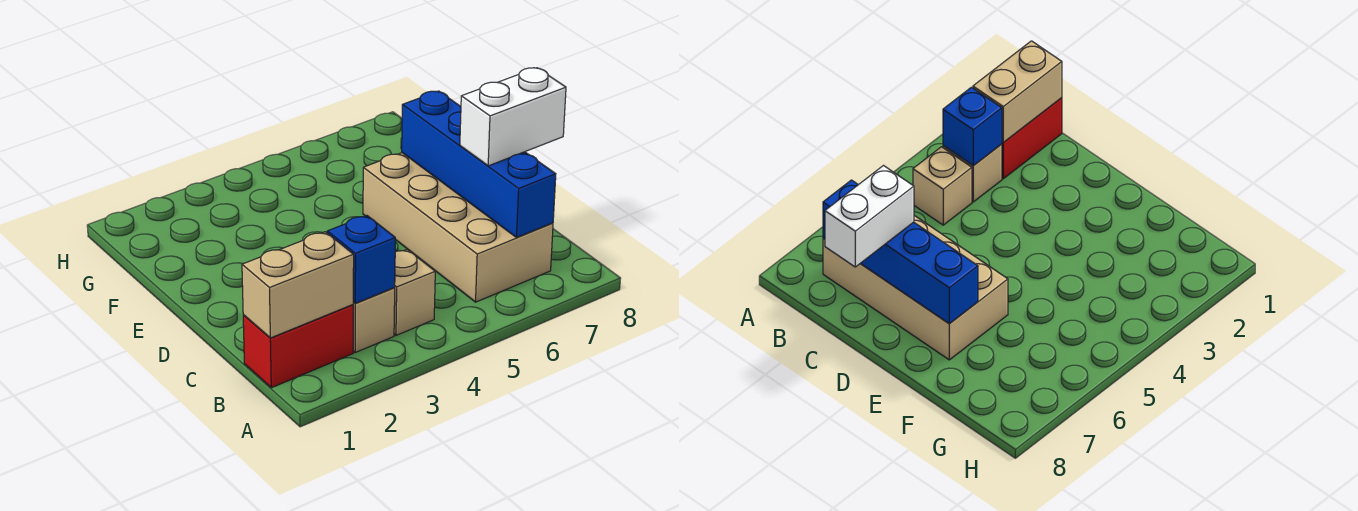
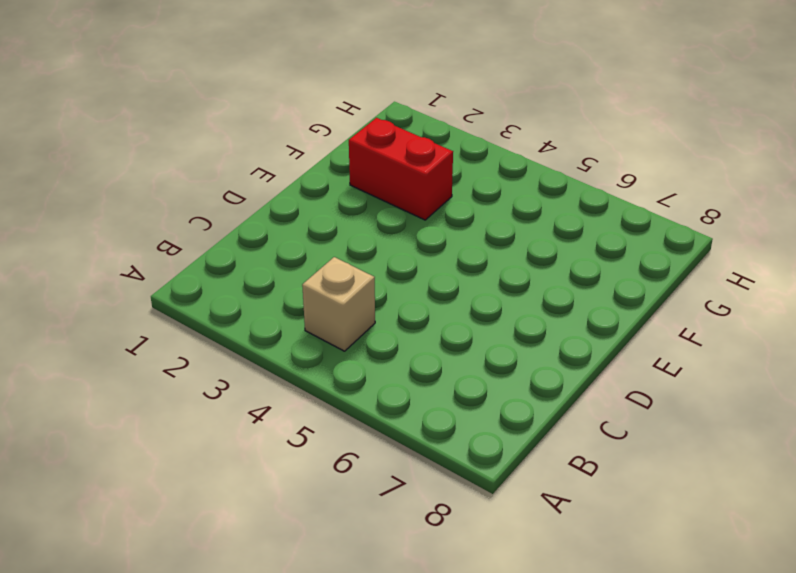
red brick F2:F3 level 1 -> red brick B1:B2 level 1
none -> tan brick B3 level 1
none -> tan brick B6:E7 level 1

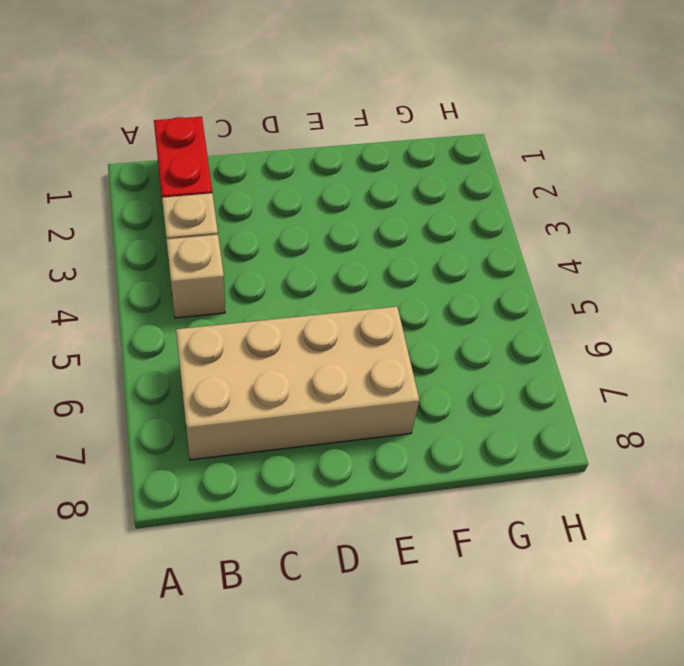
none -> tan brick B1:B2 level 2
none -> blue brick B3 level 2

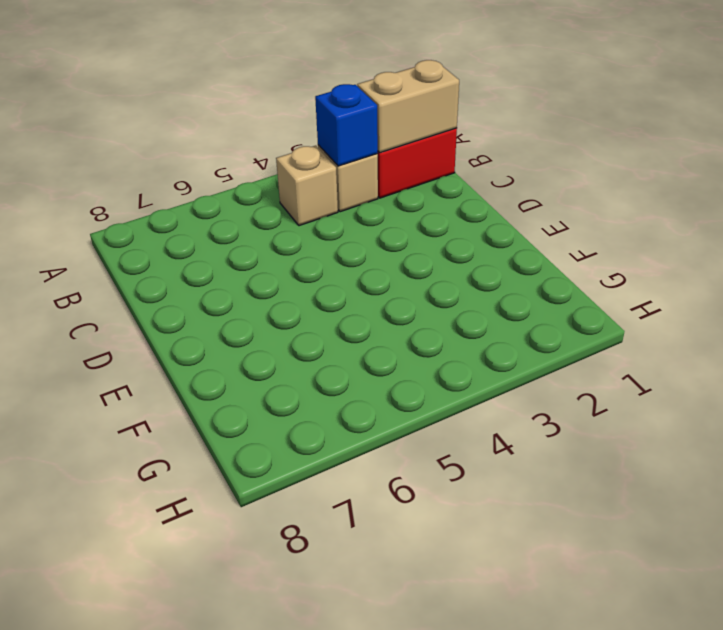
none -> tan brick B6:E7 level 1
none -> blue brick B7:E7 level 2

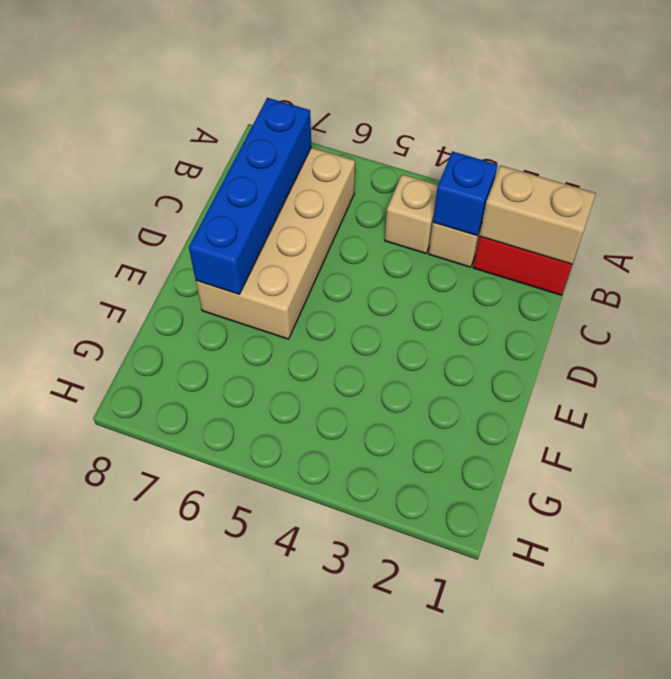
none -> white brick C7:C8 level 3

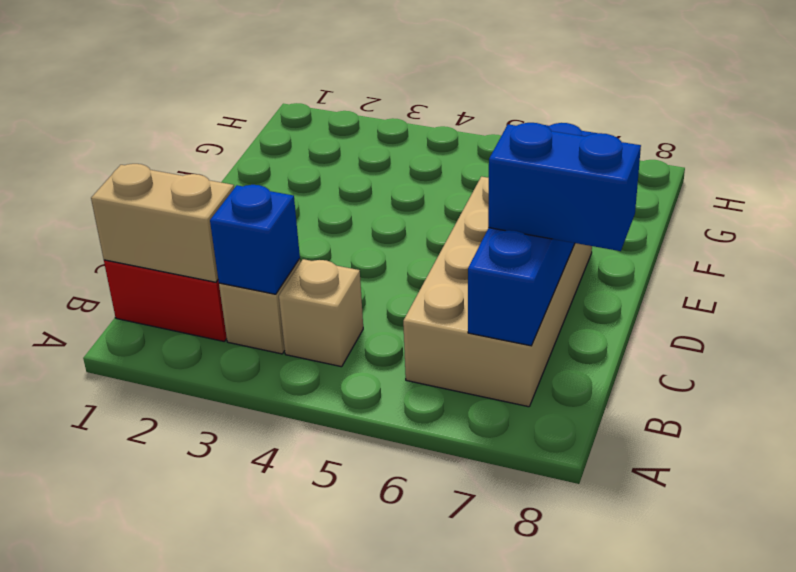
blue brick C7:C8 level 3 -> white brick C7:C8 level 3

